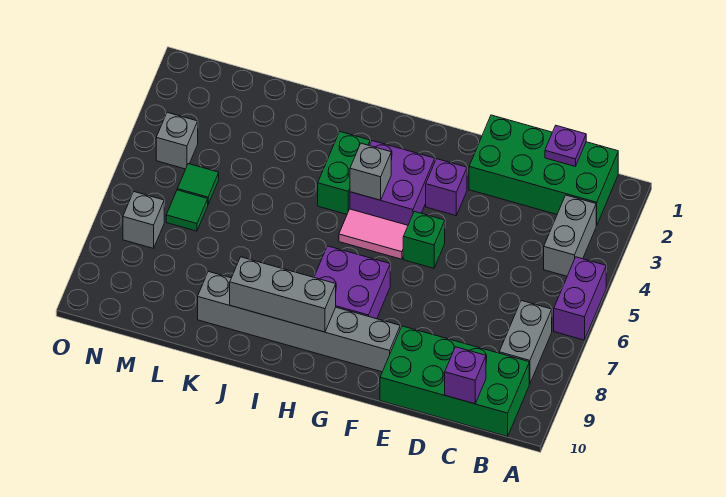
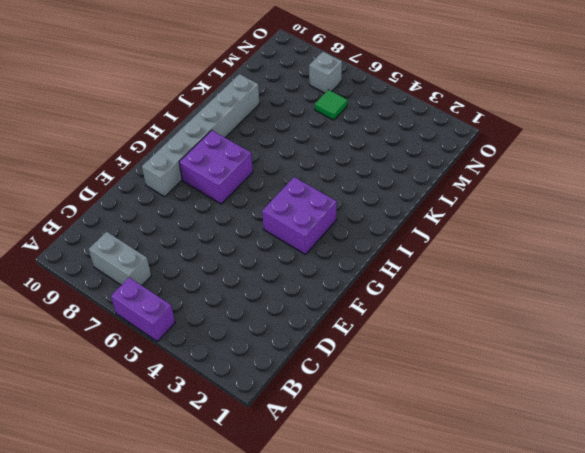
none -> green brick B1:E2 level 1
none -> grey brick B3:B4 level 1
none -> green brick B9:E10 level 1

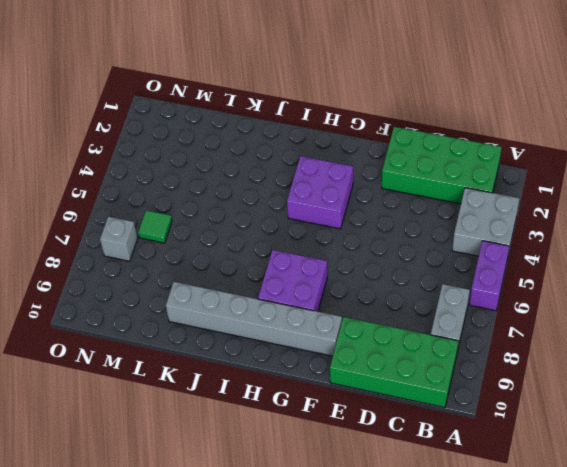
grey brick A3:B4 level 1 -> grey brick B3:B4 level 1
none -> purple brick F3 level 1
none -> green brick F5 level 1
none -> pink tile G5:H5 level 1

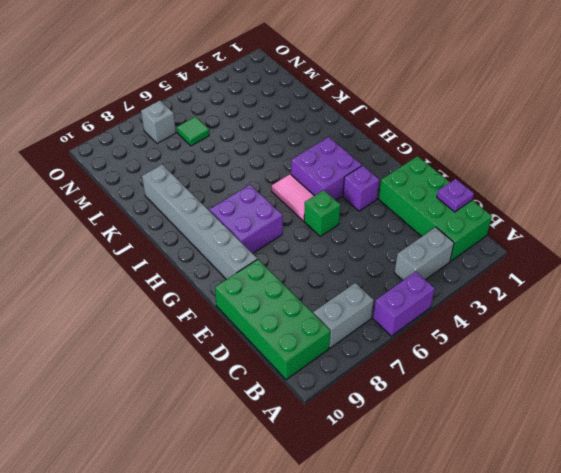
none -> green brick I3:I4 level 1
none -> green tile M5 level 1
none -> grey brick N4 level 1

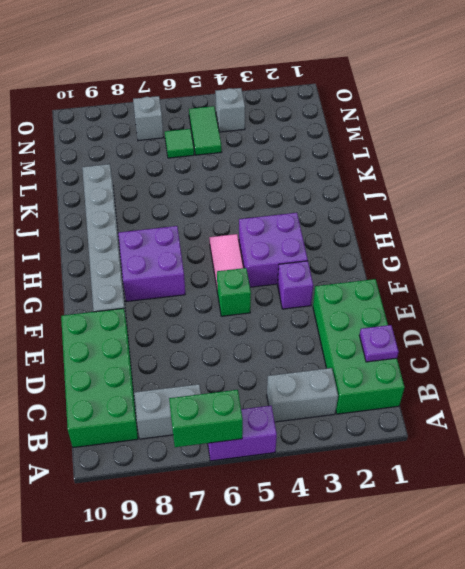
green brick A6:A7 level 2 -> green brick I3:I4 level 1
green tile M5:N5 level 1 -> green tile M5 level 1
none -> purple brick C10 level 2
none -> grey brick H4 level 2
none -> grey brick H9:J9 level 2

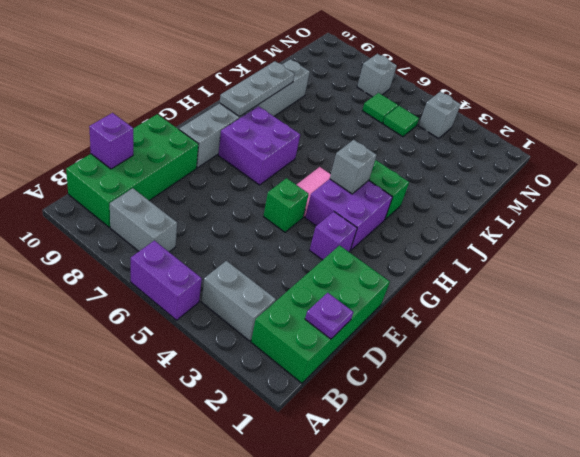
grey plate H9:J9 level 2 -> grey brick H9:J9 level 2

